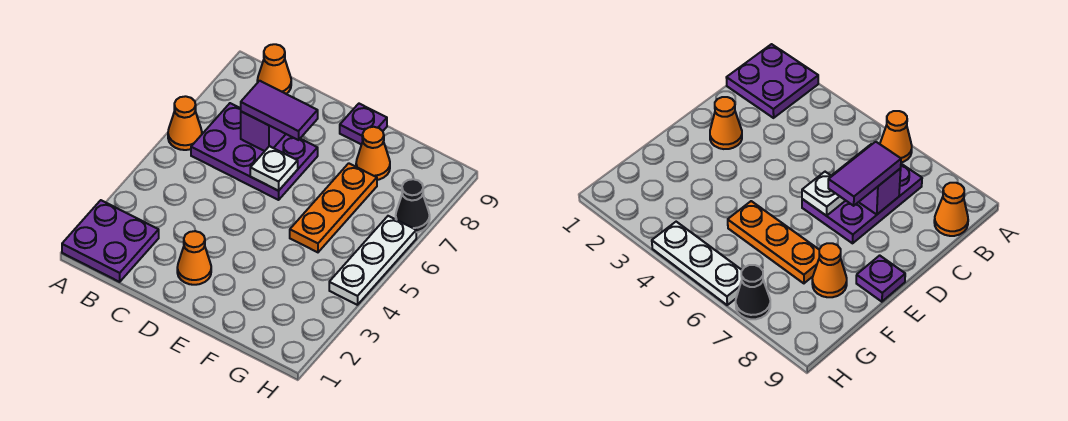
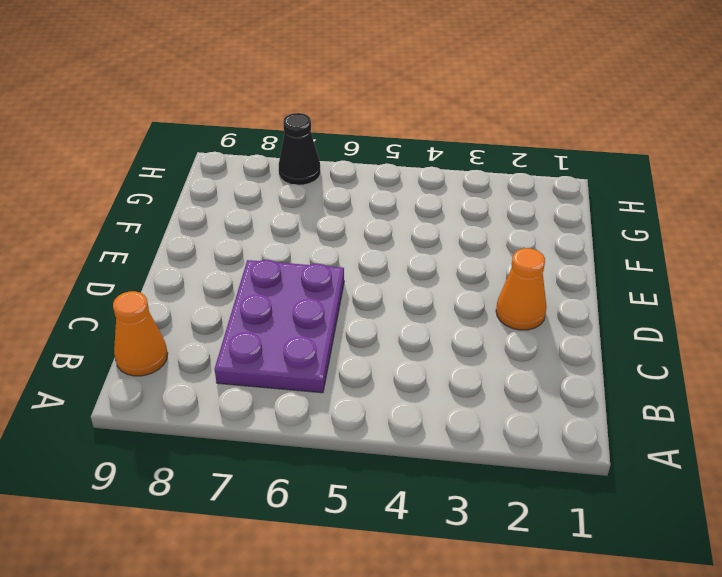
none -> purple plate A1:B2 level 1
none -> orange cone A6 level 1
none -> purple plate E9 level 1

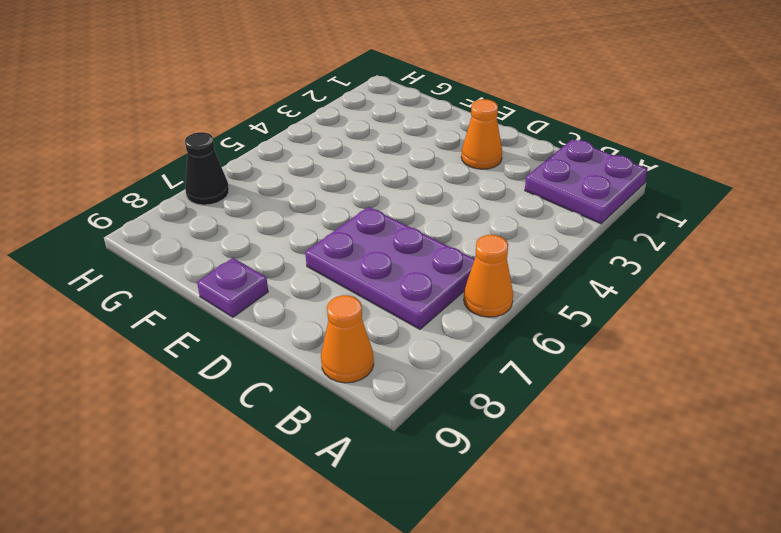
none -> orange plate F5:F7 level 1
none -> orange cone F8 level 1
none -> white plate H4:H6 level 1

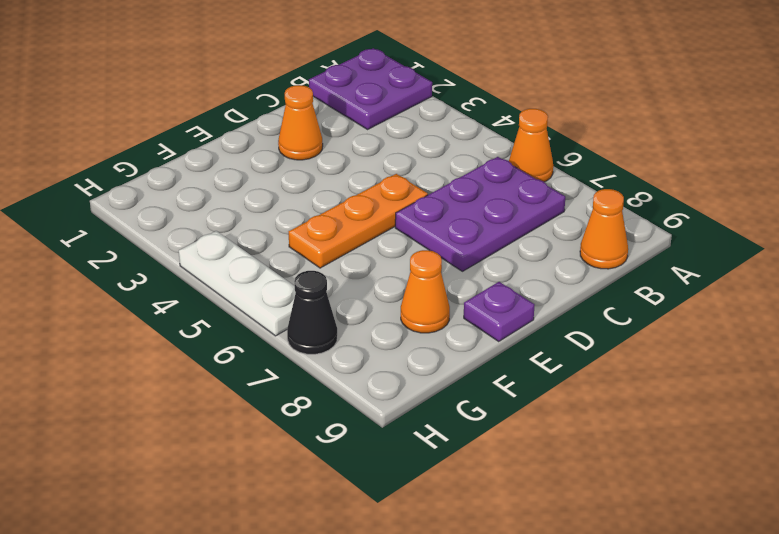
orange plate D5:F5 level 1 -> orange plate F5:F7 level 1
none -> purple brick C7 level 2
none -> white plate D6 level 2
none -> purple tile C7:D7 level 3

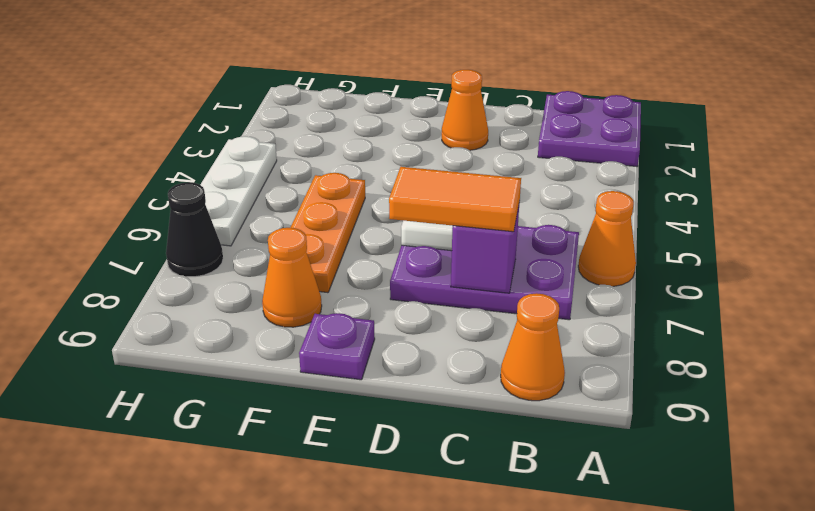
orange tile C7:D7 level 3 -> purple tile C7:D7 level 3

